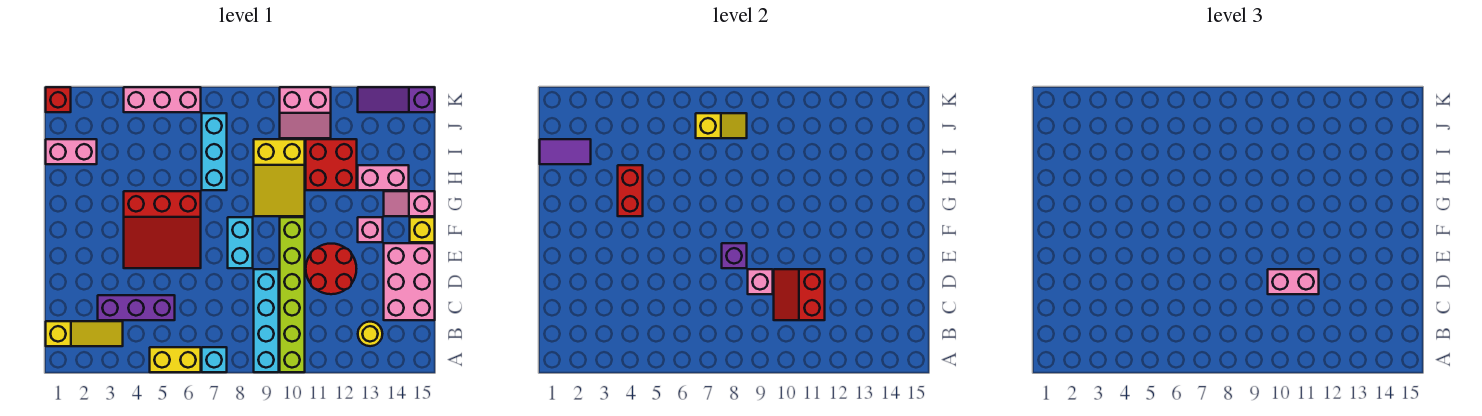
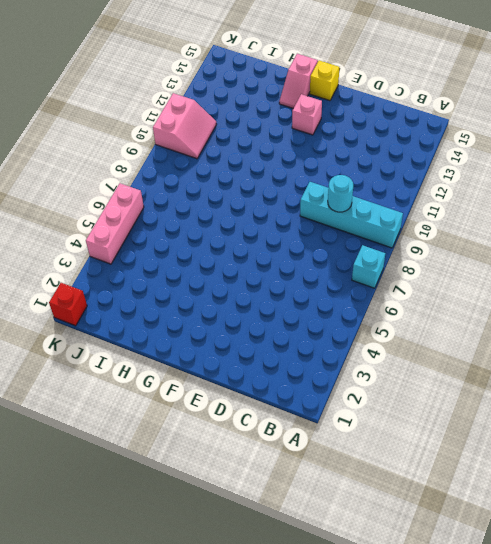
cyan round brick C9 level 2 -> none
none -> yellow brick A5:A6 level 1
none -> lime brick A10:F10 level 1
none -> yellow slope B1:B3 level 1 top 1
none -> yellow round brick B13 level 1

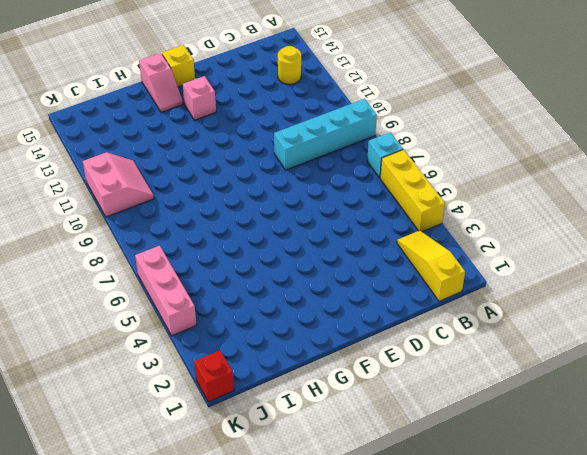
yellow brick A4:A6 level 1 -> yellow brick A5:A6 level 1
none -> lime brick A10:F10 level 1
none -> purple brick C3:C5 level 1
none -> pink brick C14:E15 level 1
none -> red round brick D11:E12 level 1

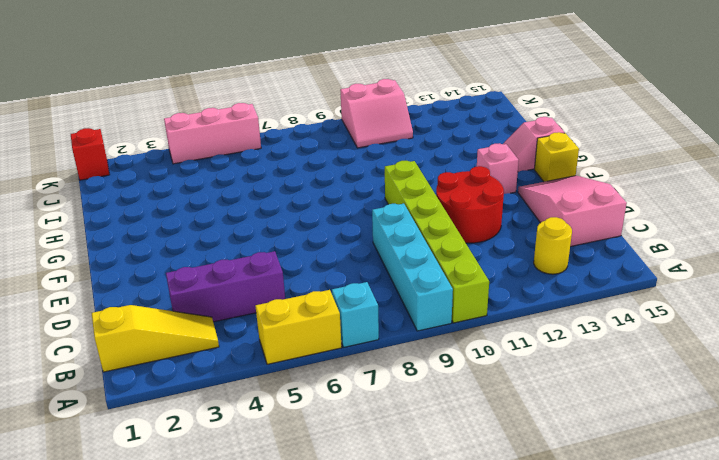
pink slope C14:E15 level 1 top C -> pink brick C14:E15 level 1
none -> red slope E4:G6 level 1 top G
none -> cyan brick E8:F8 level 1
none -> yellow slope G9:I10 level 1 top I
none -> cyan brick H7:J7 level 1

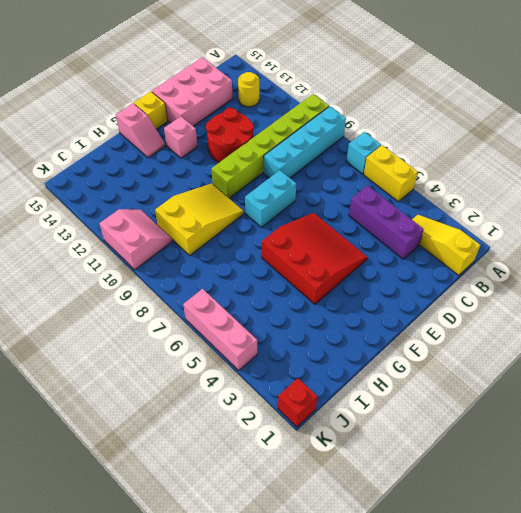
none -> cyan brick H7:J7 level 1
none -> red brick H11:I12 level 1
none -> pink brick H13:H14 level 1
none -> pink brick I1:I2 level 1

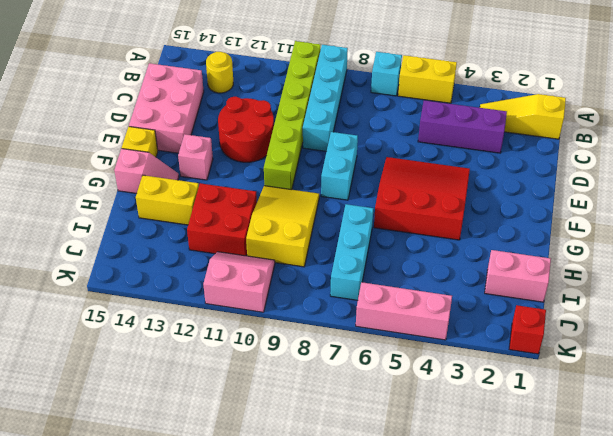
yellow brick H13:H14 level 1 -> pink brick H13:H14 level 1
none -> purple slope K13:K15 level 1 top 15
none -> red slope C10:D11 level 2 top 11
none -> pink brick D9 level 2
none -> purple brick E8 level 2

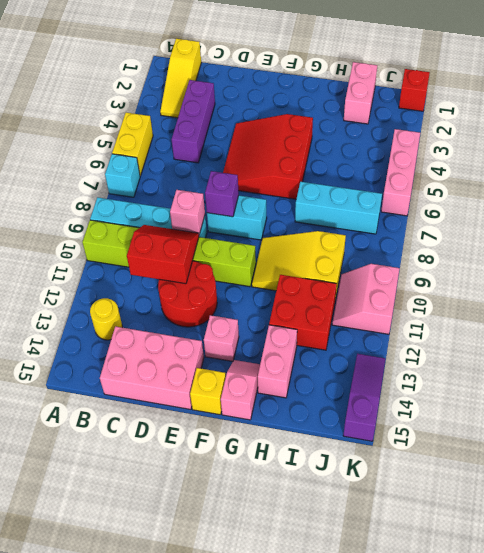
none -> red brick G4:H4 level 2
none -> purple tile I1:I2 level 2
none -> yellow slope J7:J8 level 2 top 7
none -> pink brick D10:D11 level 3

